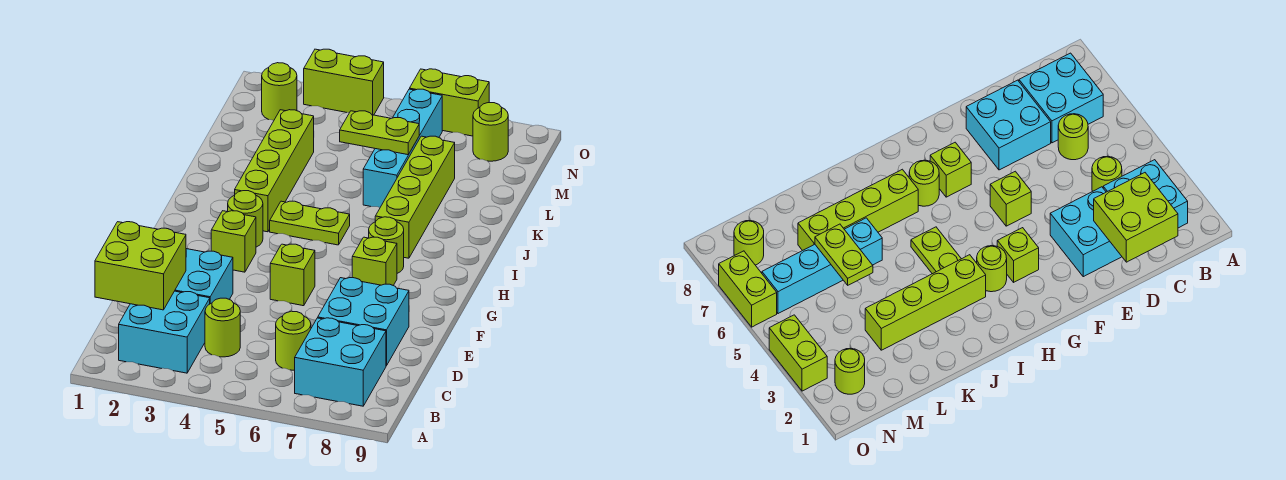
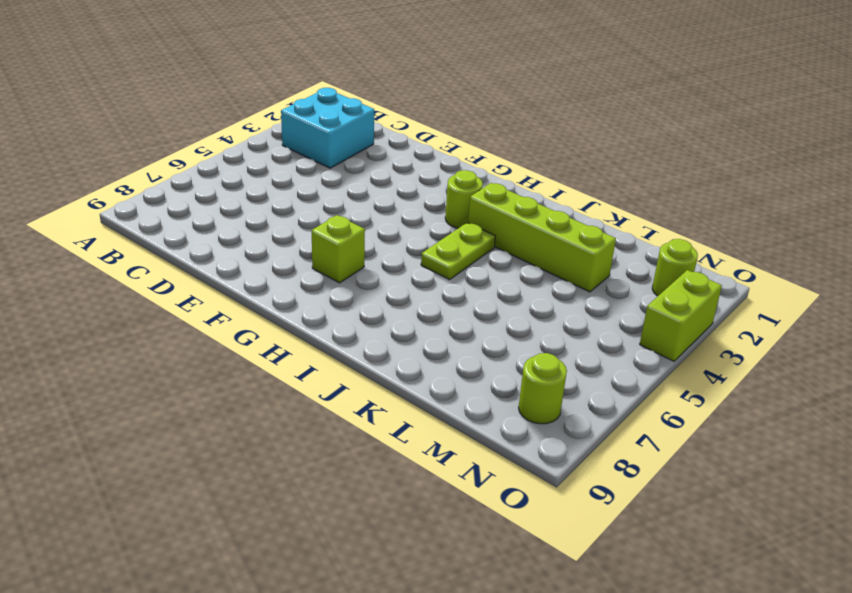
none -> cyan brick B7:C8 level 1
none -> lime round brick C4 level 1
none -> lime round brick C6 level 1

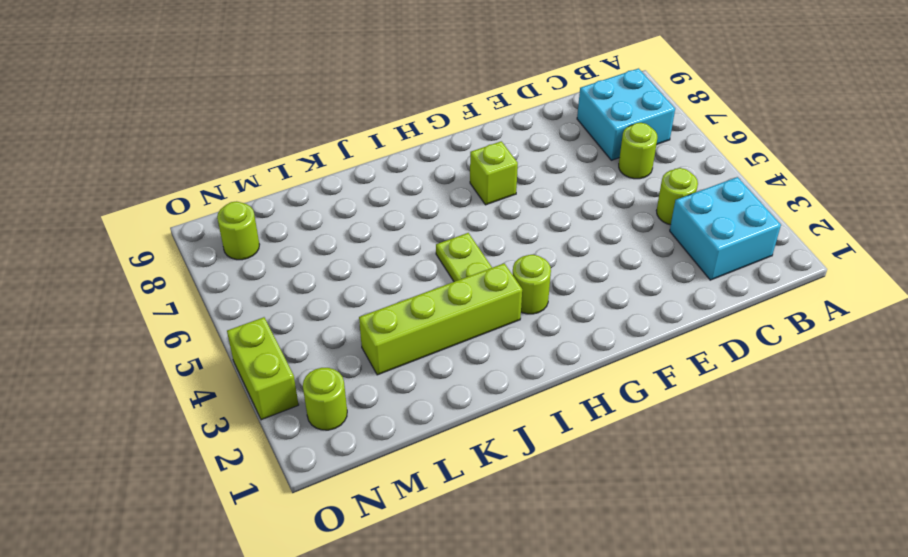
none -> cyan brick D2:E3 level 1
none -> cyan brick D7:E8 level 1
none -> lime brick F5 level 1

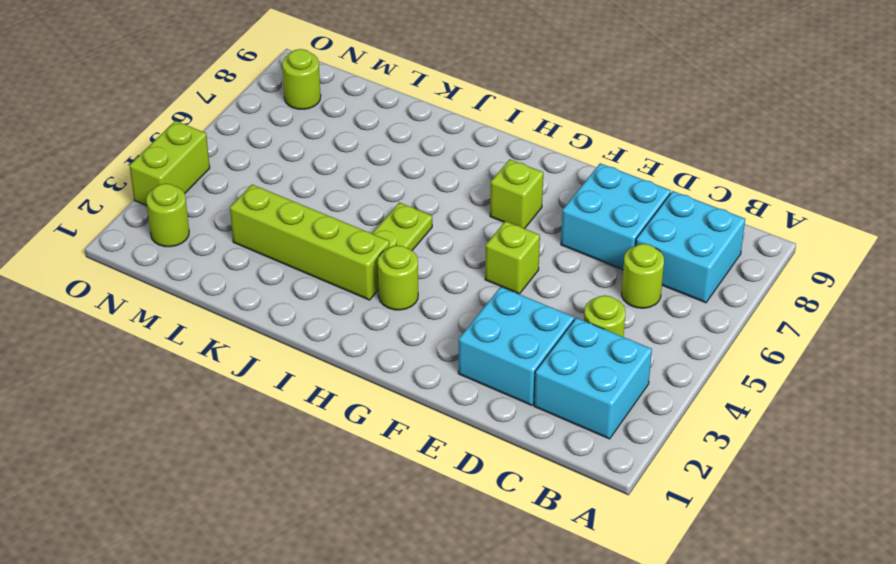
none -> lime brick G3 level 1
none -> lime round brick H7 level 1
none -> lime brick I7:L7 level 1

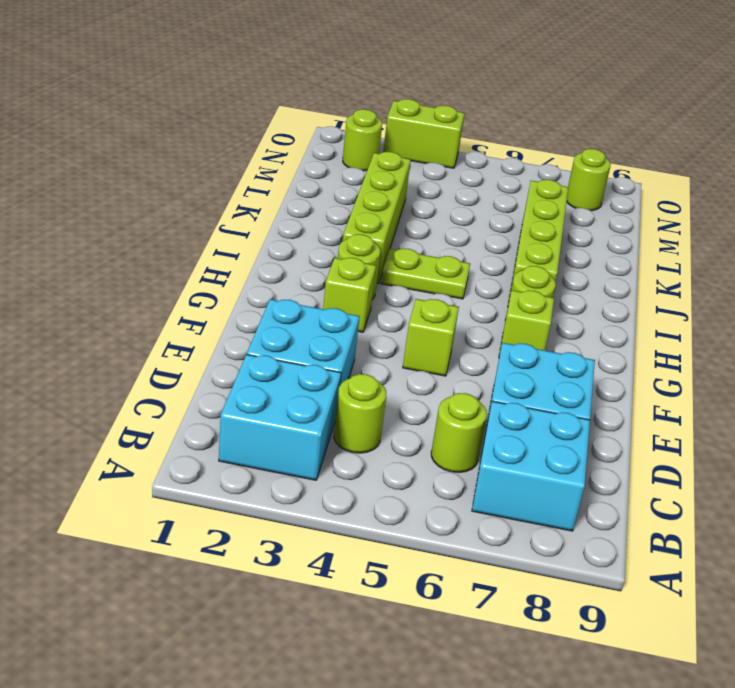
none -> cyan brick K6:N6 level 1
none -> lime brick O6:O7 level 1
none -> lime brick C1:D2 level 2

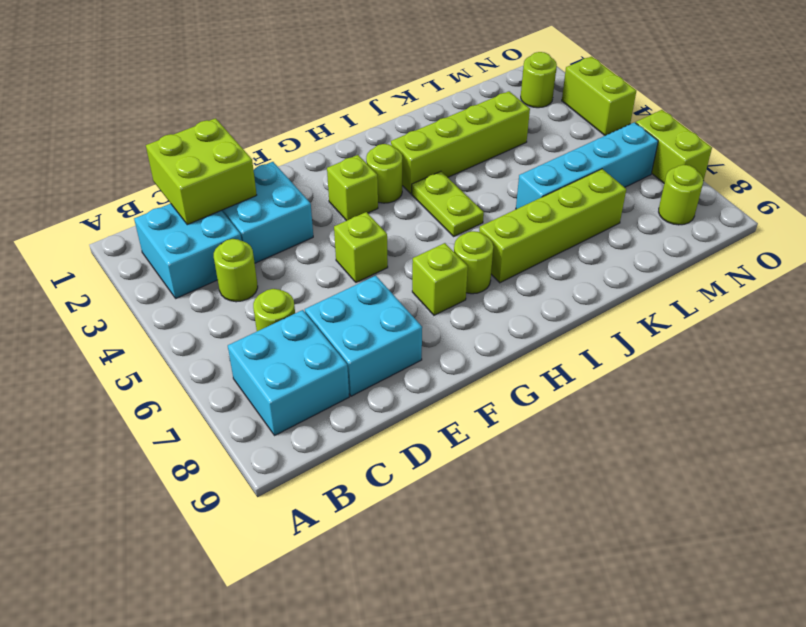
none -> lime plate L5:L6 level 2

